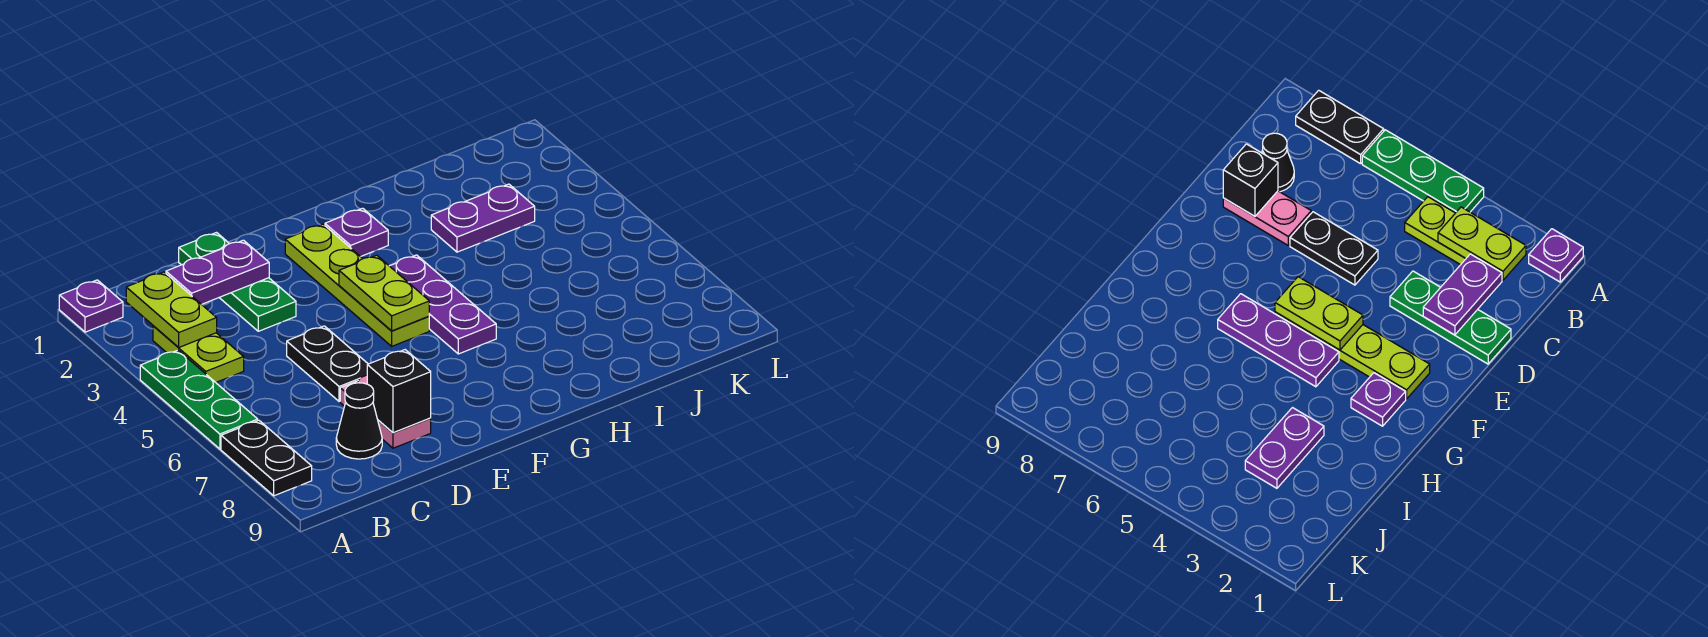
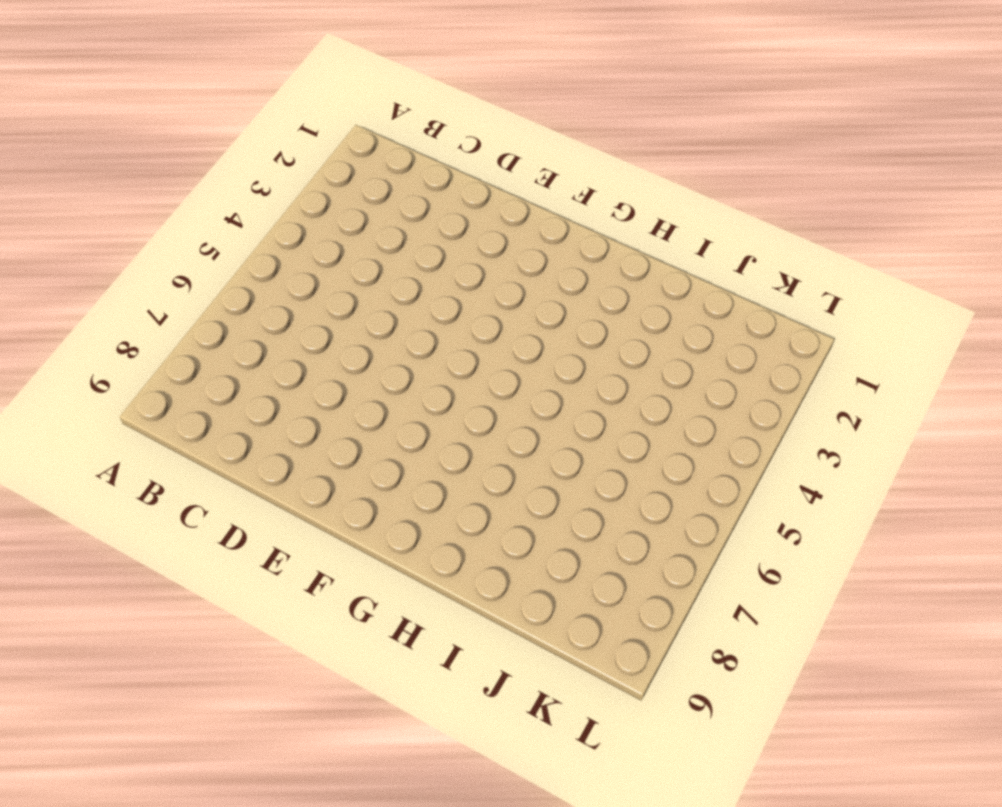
none -> purple plate A1 level 1
none -> green plate A4:A6 level 1
none -> black plate A7:A8 level 1

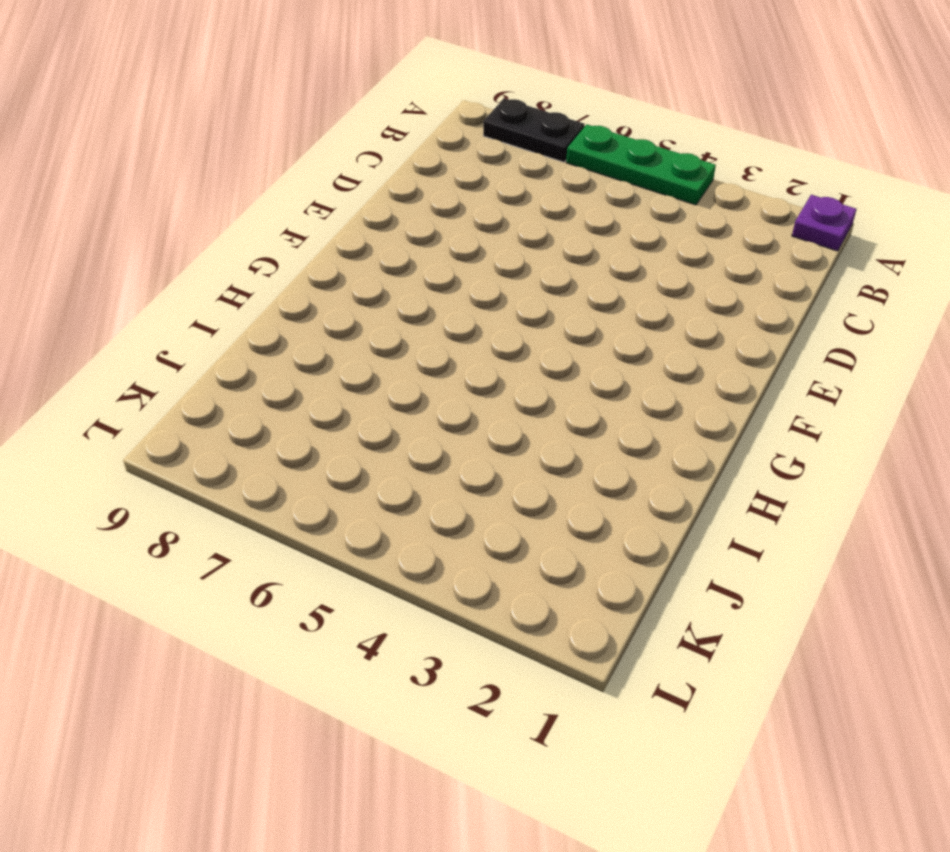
none -> lime plate B3:B4 level 1
none -> black cone C8 level 1
none -> green plate D1:D3 level 1

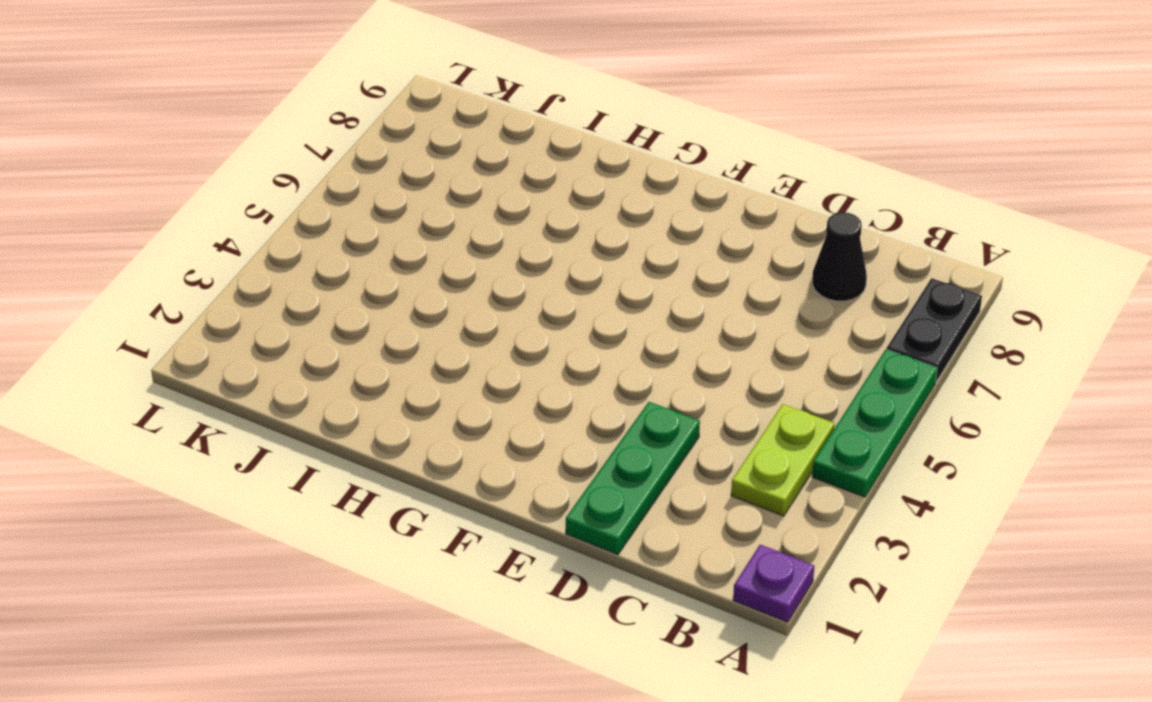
none -> black plate D5:D6 level 1
none -> pink plate D7:D8 level 1
none -> lime plate F2:F5 level 1

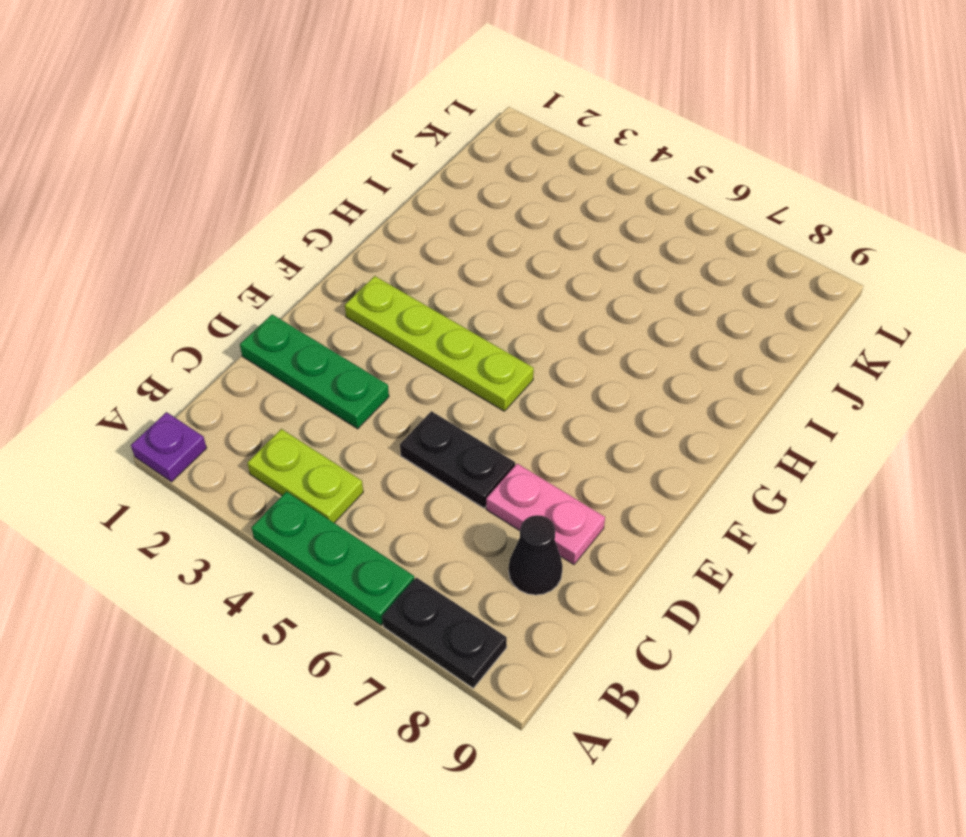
none -> purple plate G2 level 1
none -> purple plate G4:G6 level 1
none -> purple plate I3:J3 level 1

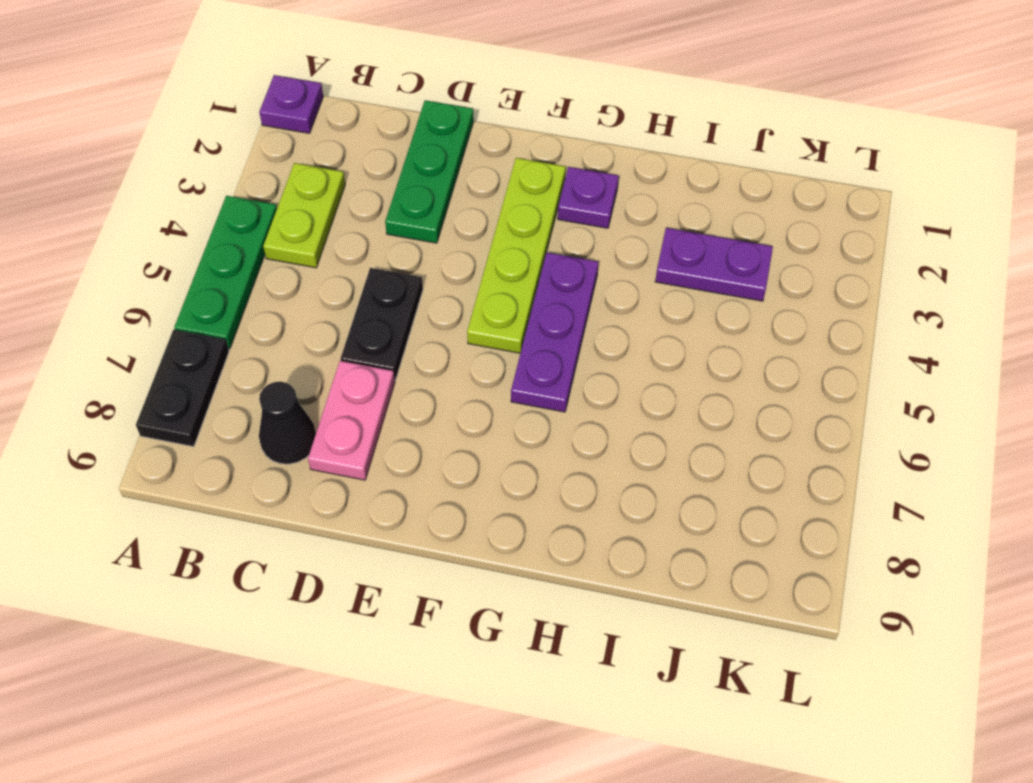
none -> lime plate B2:B3 level 2
none -> purple plate C2:D2 level 2
none -> black brick D8 level 2

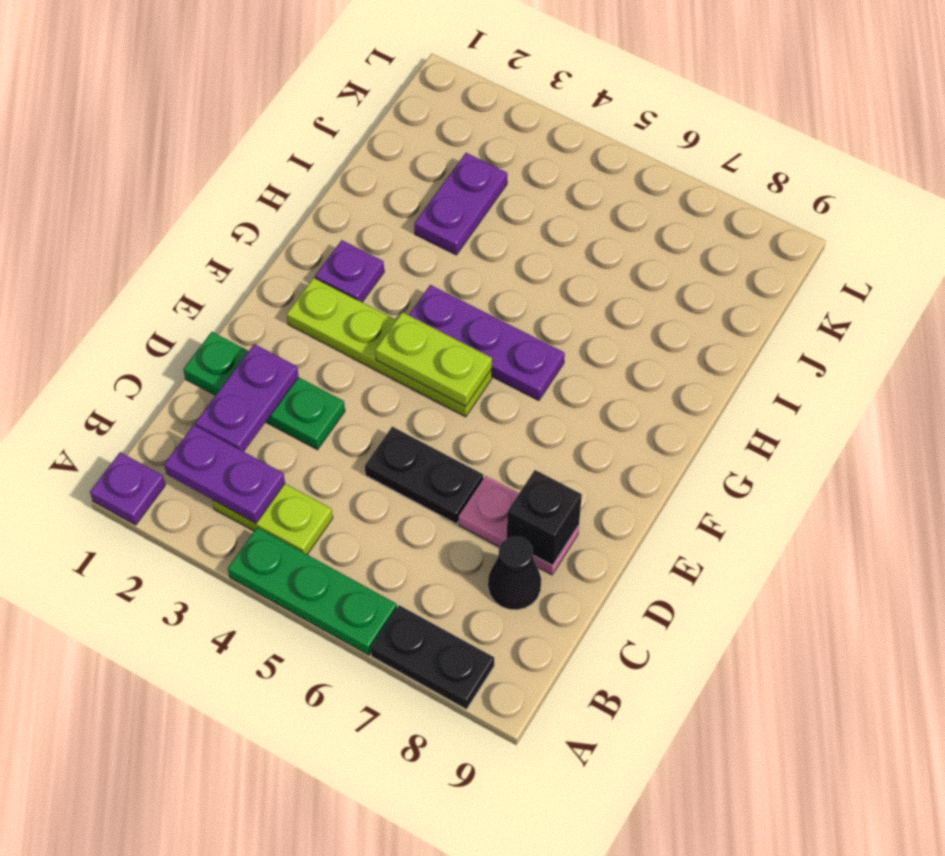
purple plate B2:B3 level 2 -> lime plate B2:B3 level 2

